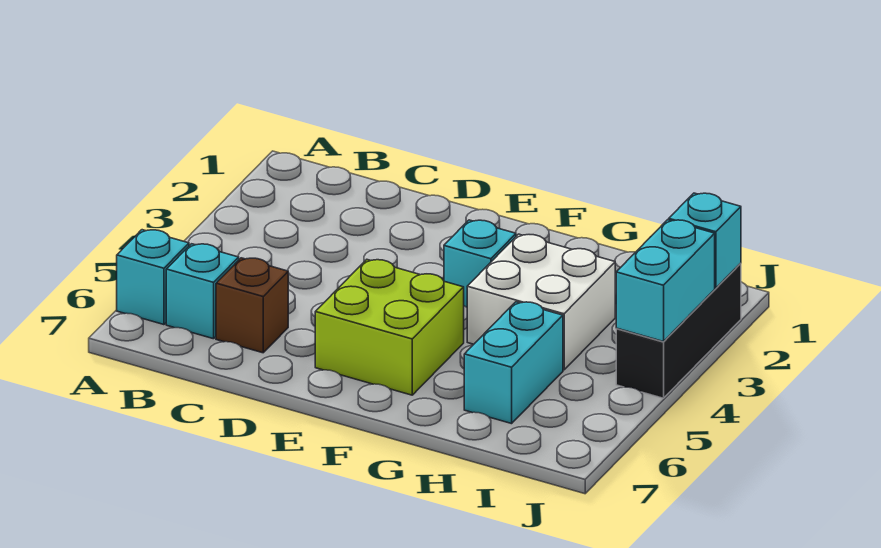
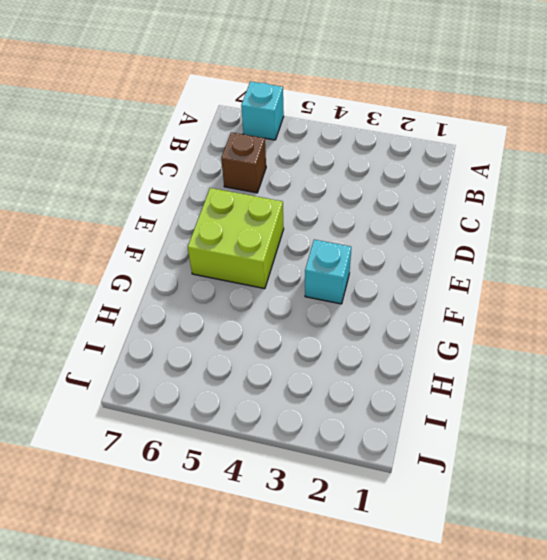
none -> cyan brick B6 level 1
none -> white brick G3:H4 level 1

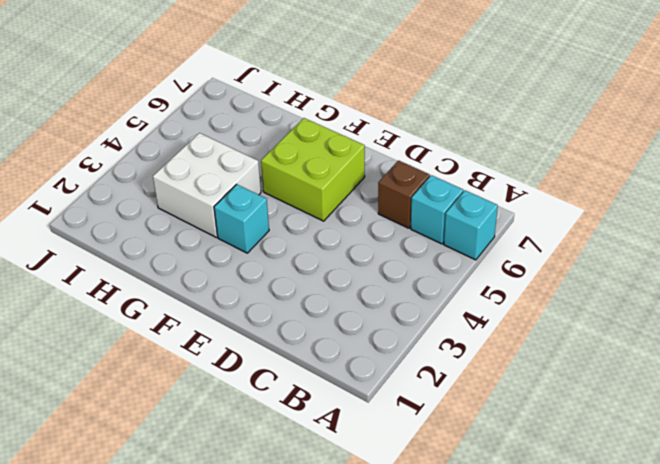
none -> cyan brick H5:H6 level 1
none -> black brick J2:J4 level 1

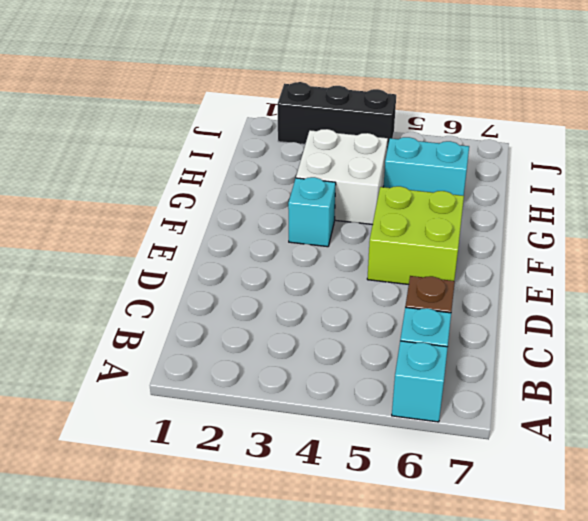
none -> cyan brick J2 level 2
none -> cyan brick J3:J4 level 2

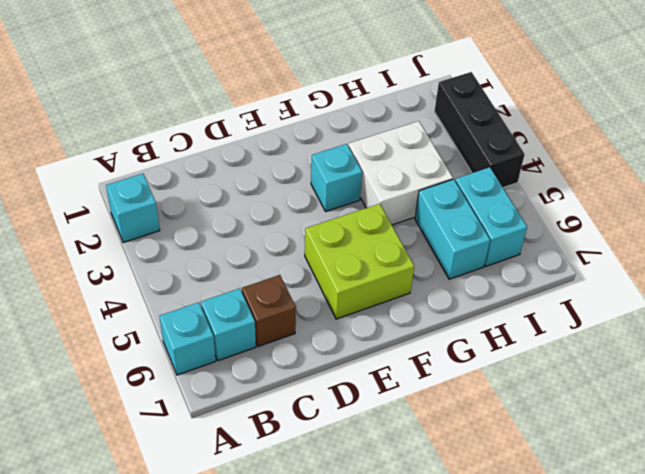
cyan brick A2 level 1 -> cyan brick J2 level 2
cyan brick I5:I6 level 1 -> cyan brick J3:J4 level 2

